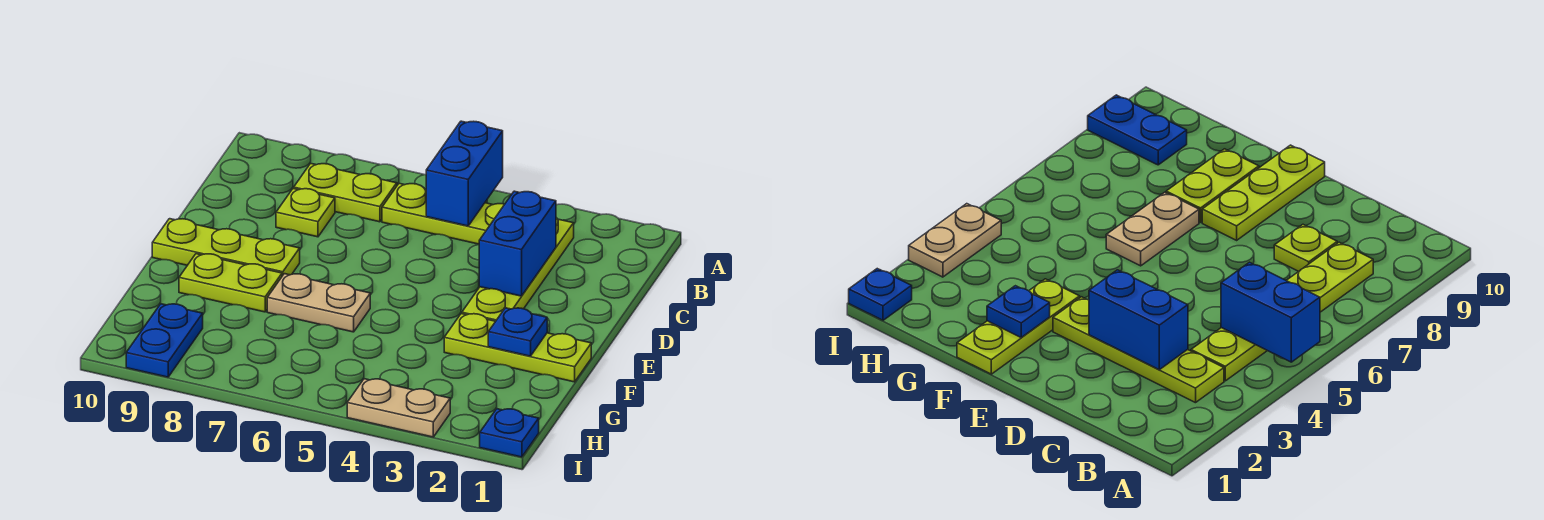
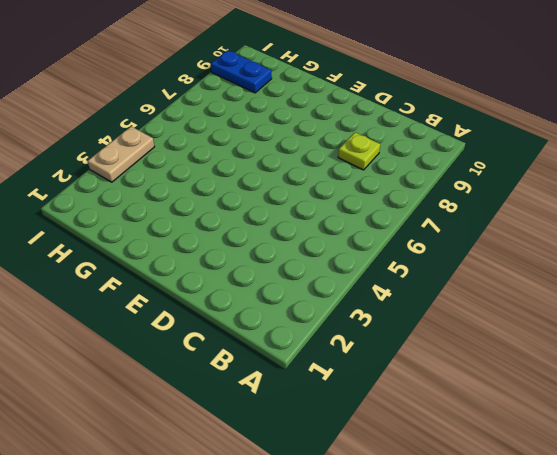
none -> lime plate B3:E3 level 1
none -> lime plate B4:B6 level 1
none -> lime plate B7:B8 level 1

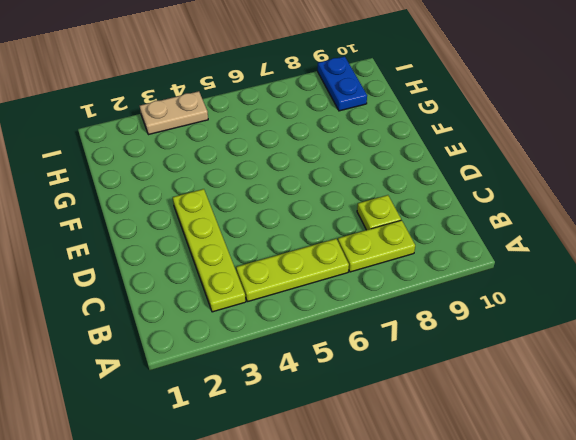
none -> lime plate E8:E10 level 1
none -> lime plate F1:F3 level 1
none -> tan plate F6:F7 level 1

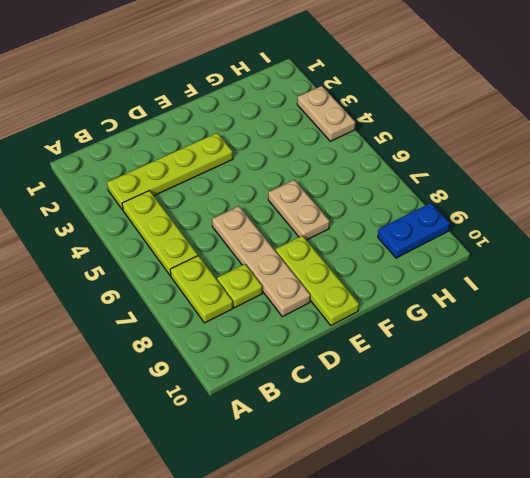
tan plate D6:D9 level 1 -> none
none -> lime plate F1:F3 level 1
none -> lime plate F8:F9 level 1
none -> blue plate I1 level 1

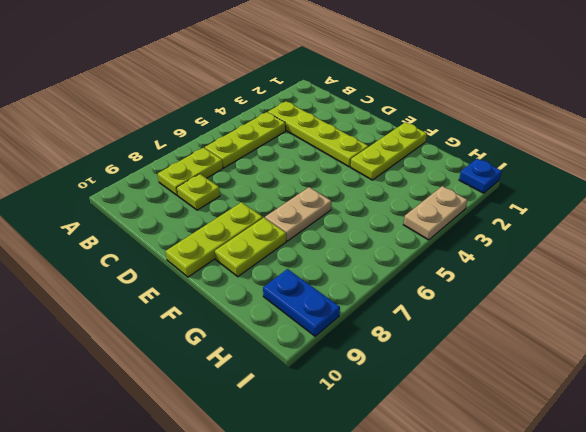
none -> blue brick A5:B5 level 2
none -> blue brick C3:D3 level 2
none -> blue plate F2 level 2

